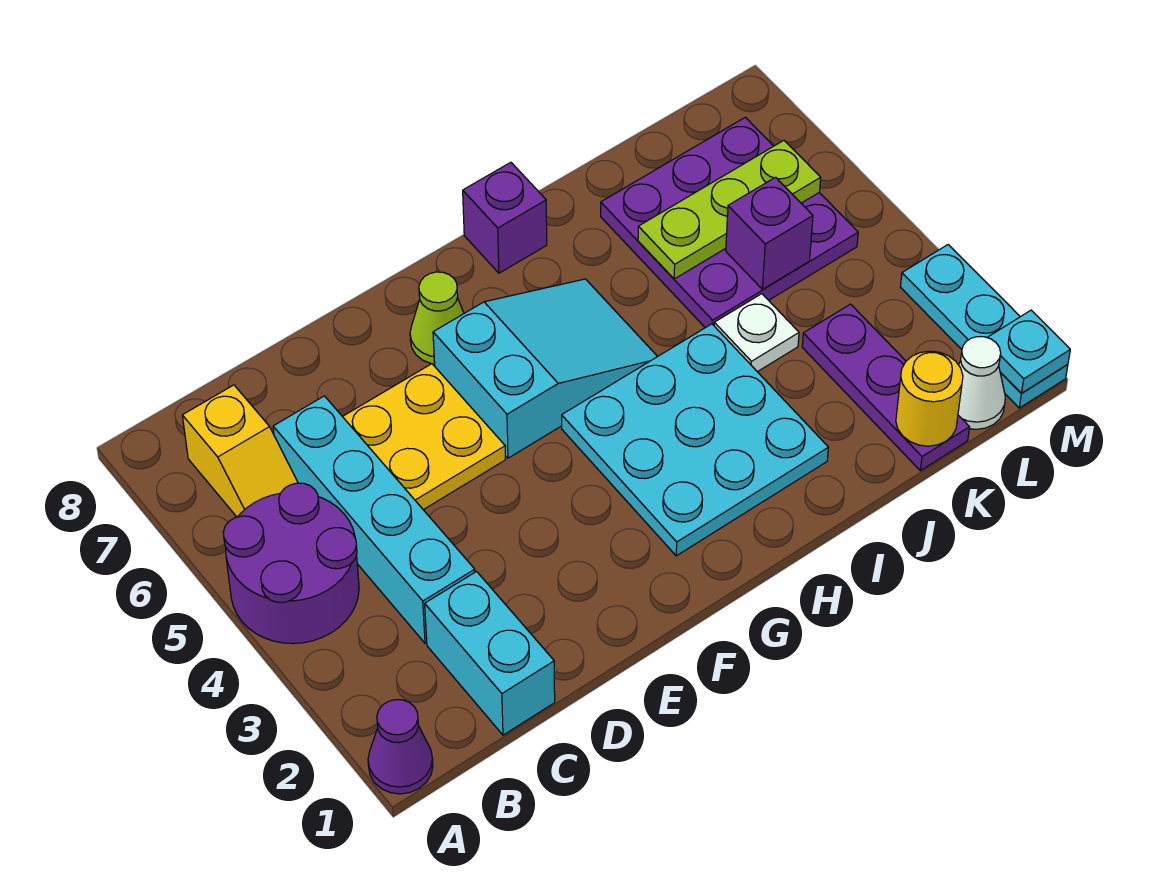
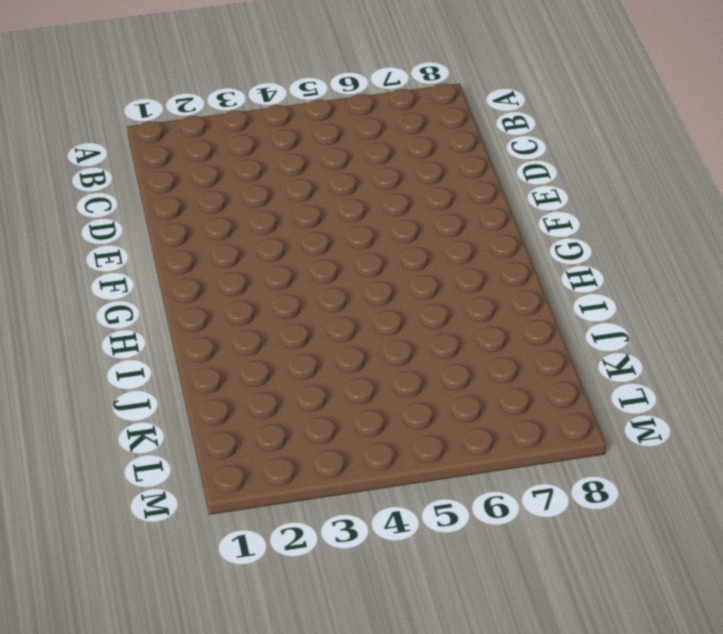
none -> purple cone A1 level 1
none -> purple round brick A4:B5 level 1
none -> yellow slope B6:B7 level 1 top 7

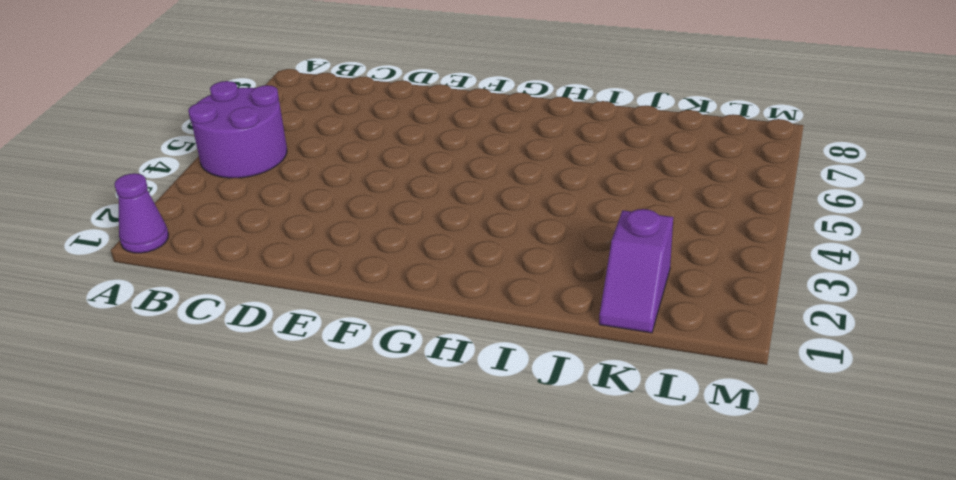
purple slope K1:K2 level 1 top 2 -> purple plate K1:K3 level 1
none -> yellow slope B6:B7 level 1 top 7
none -> cyan brick C1:C2 level 1
none -> cyan brick C3:C6 level 1

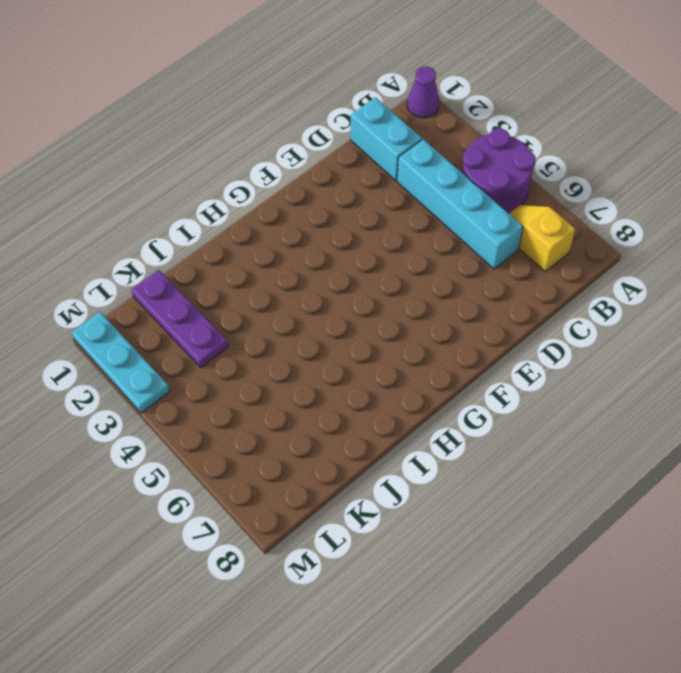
none -> yellow plate D5:E6 level 1
none -> cyan slope F5:H6 level 1 top F
none -> lime cone F7 level 1

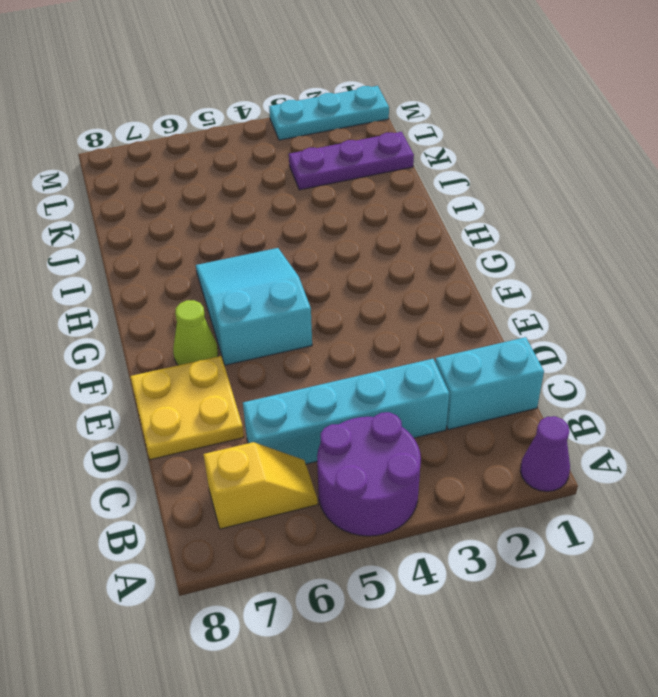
yellow plate D7:E8 level 1 -> yellow plate D5:E6 level 1
none -> cyan plate G2:I4 level 1
none -> purple brick H8 level 1
none -> white plate J4 level 1

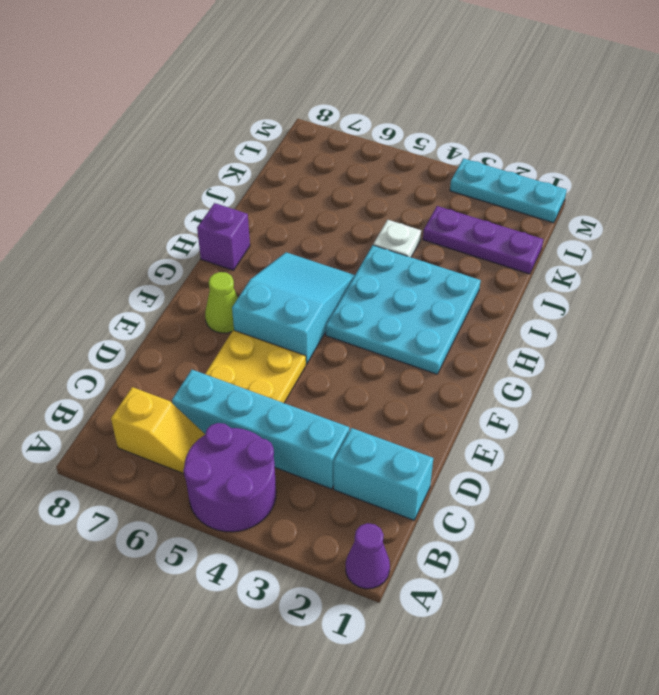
none -> purple plate J5:L7 level 1
none -> white cone L1 level 1
none -> lime plate J6:L6 level 2

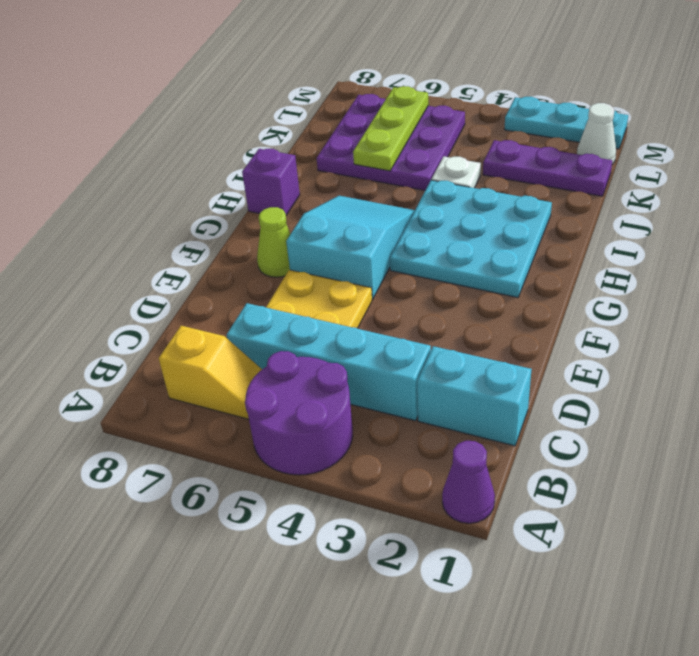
none -> yellow round brick K1 level 2
none -> purple brick K5 level 2
none -> cyan plate M1 level 2

